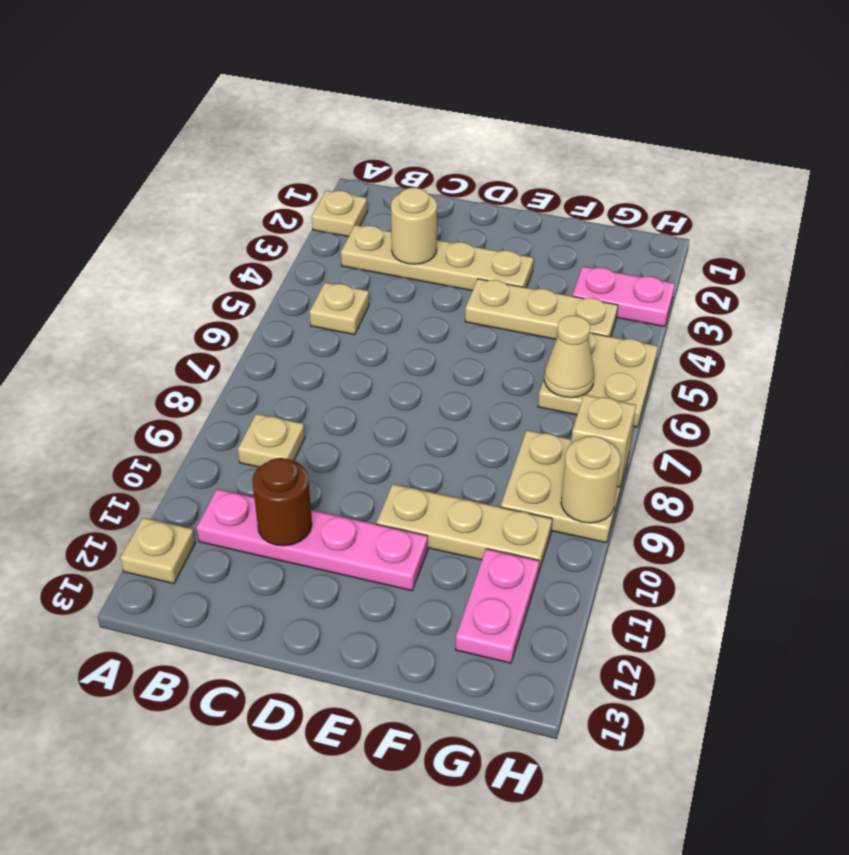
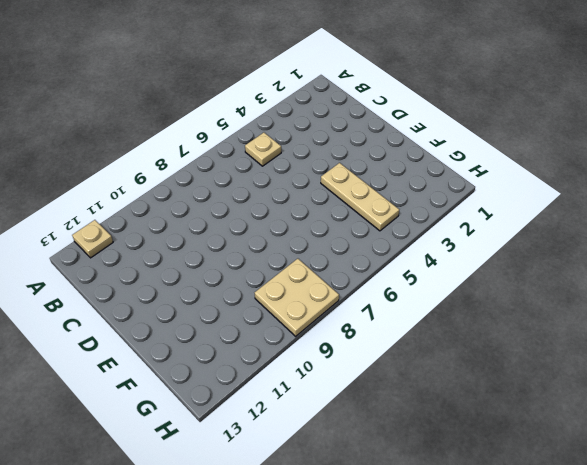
none -> tan plate A2 level 1
none -> tan plate B3:E3 level 1
none -> tan plate B9 level 1

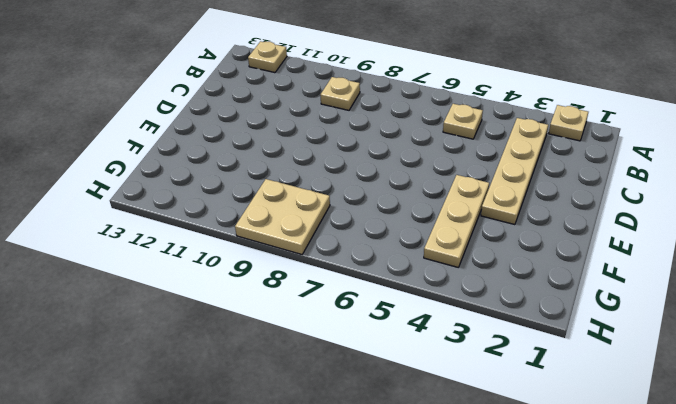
none -> pink plate B11:E11 level 1
none -> tan plate E10:G10 level 1
none -> pink plate G3:H3 level 1

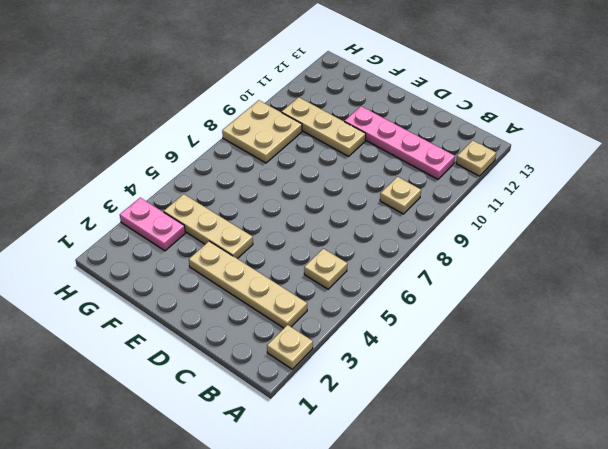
none -> tan plate G5:H6 level 1
none -> pink plate G11:G12 level 1
none -> tan round brick C3 level 2

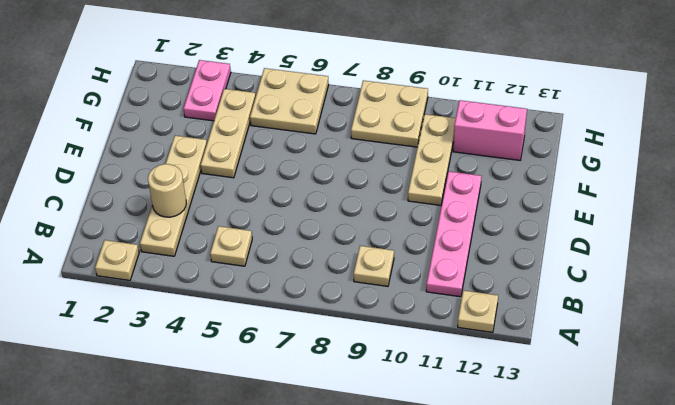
pink brick G11:G12 level 1 -> pink plate G11:G12 level 1
none -> brown round brick C11 level 2
none -> tan cone G6 level 2
none -> tan brick H8 level 2

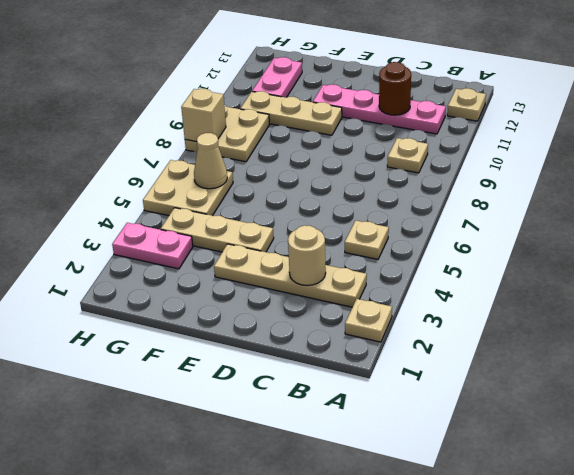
none -> tan round brick H9 level 2

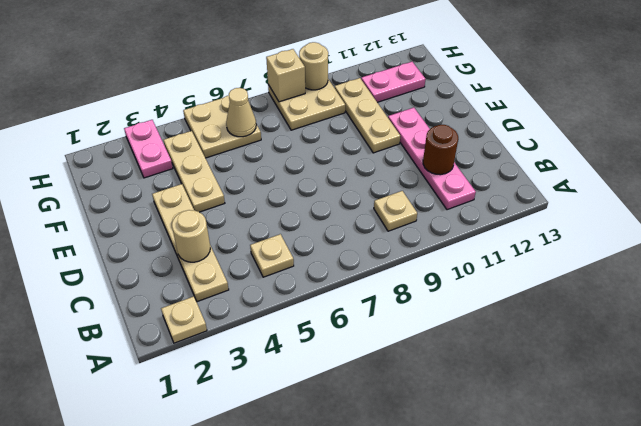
none -> tan plate A12 level 1

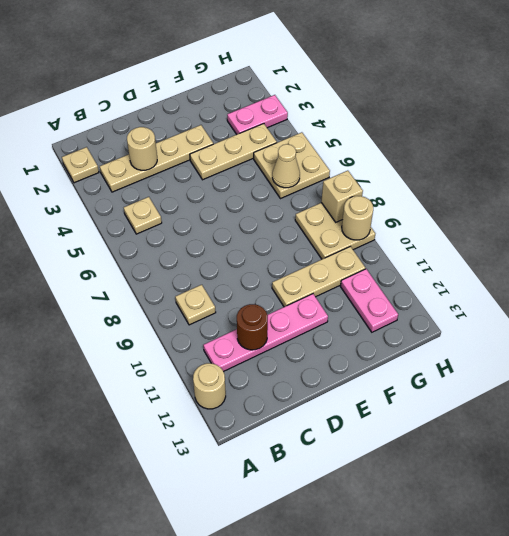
tan round brick A12 level 1 -> tan plate A12 level 1

